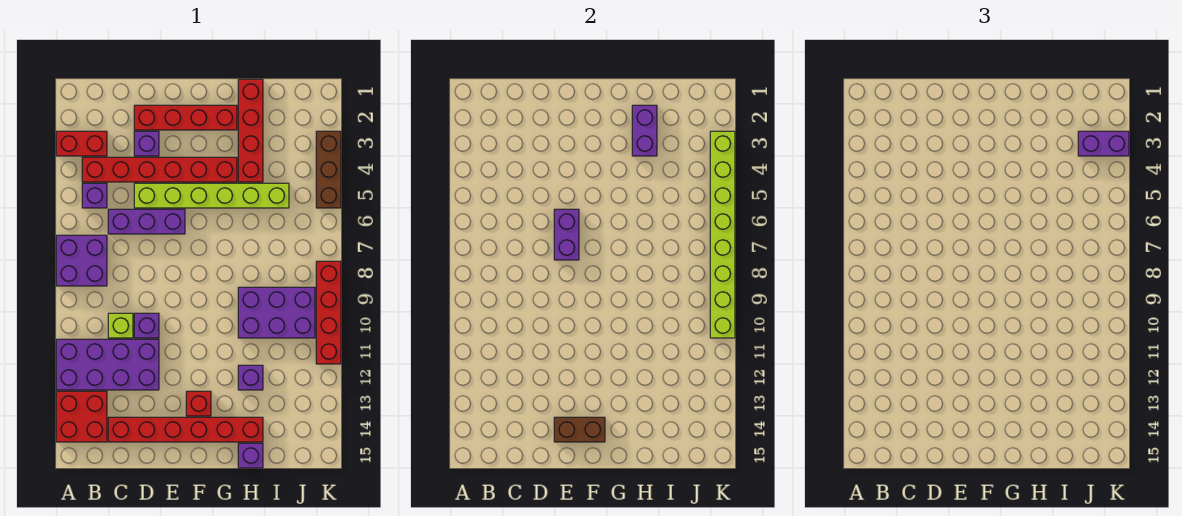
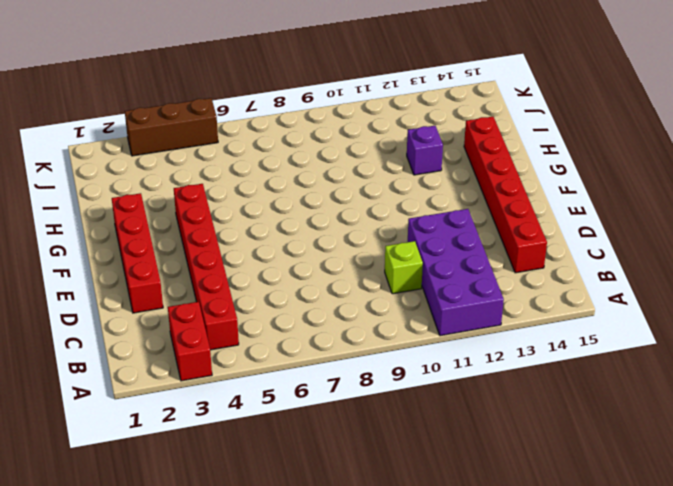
none -> purple brick A7:B8 level 1
none -> red brick A13:B14 level 1
none -> purple brick B5 level 1

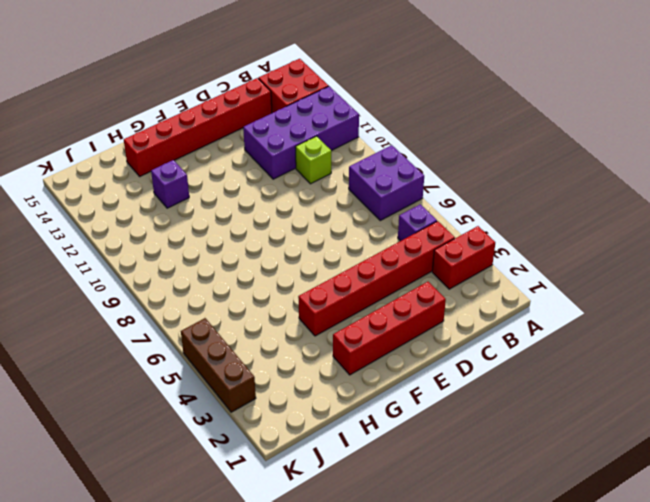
none -> purple brick C6:E6 level 1
none -> purple brick D3 level 1
none -> lime brick D5:I5 level 1

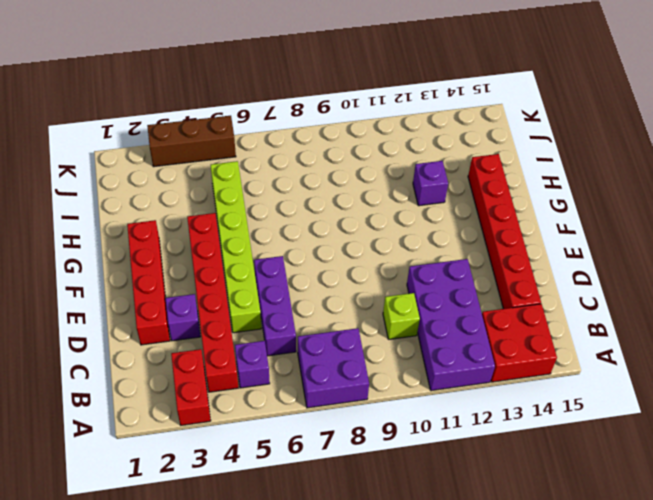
none -> purple brick D10 level 1
none -> red brick F13 level 1
none -> red brick H1:H4 level 1

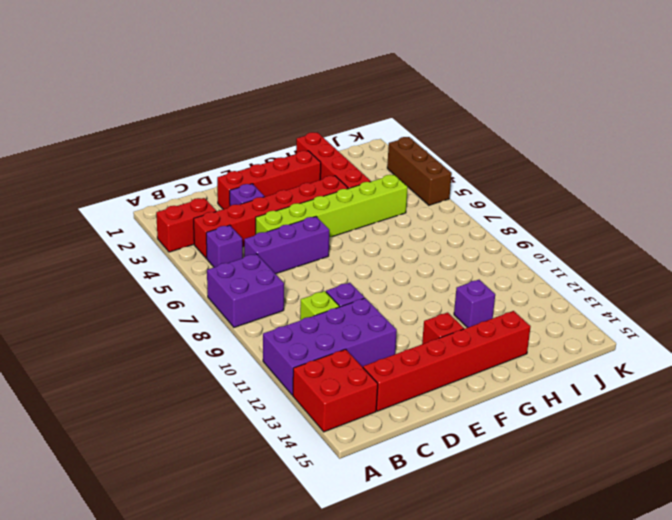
none -> purple brick H9:J10 level 1
none -> purple brick H15 level 1
none -> red brick K8:K11 level 1

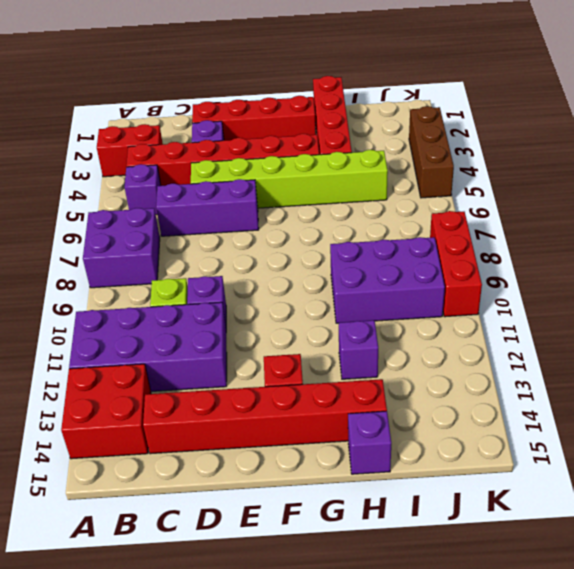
red brick K8:K10 level 1 -> red brick K8:K11 level 1
none -> purple brick E6:E7 level 2
none -> brown brick E14:F14 level 2
none -> purple brick H2:H3 level 2

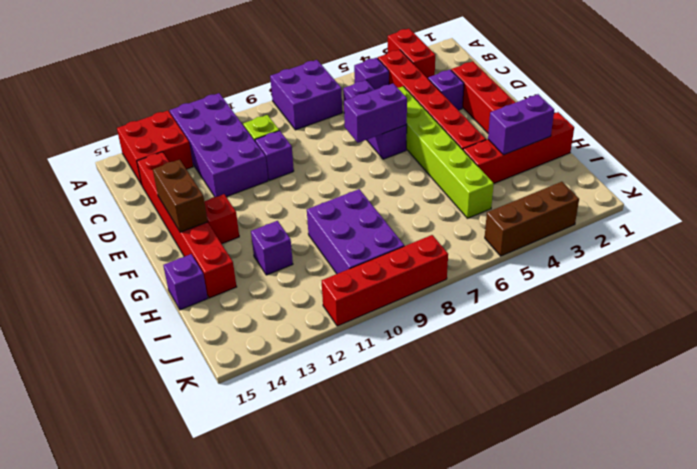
none -> lime brick K3:K10 level 2
none -> purple brick J3:K3 level 3

